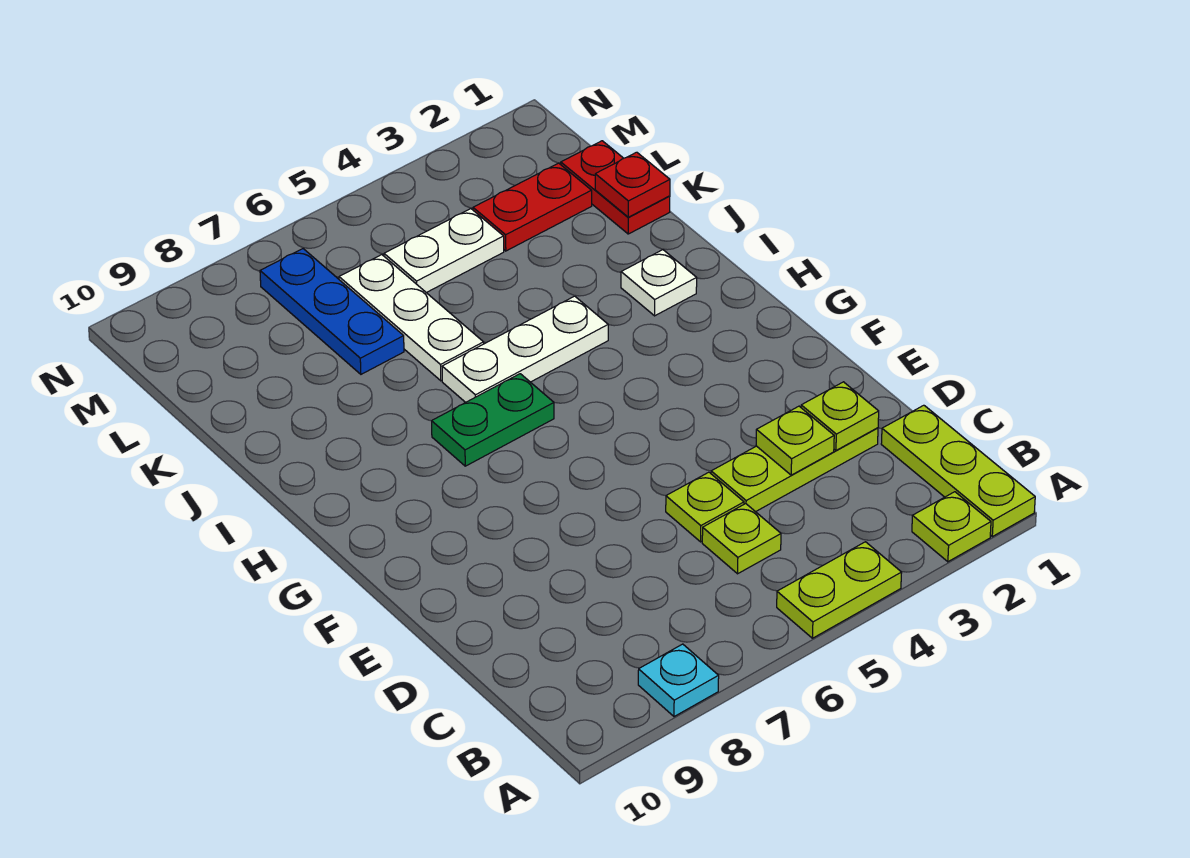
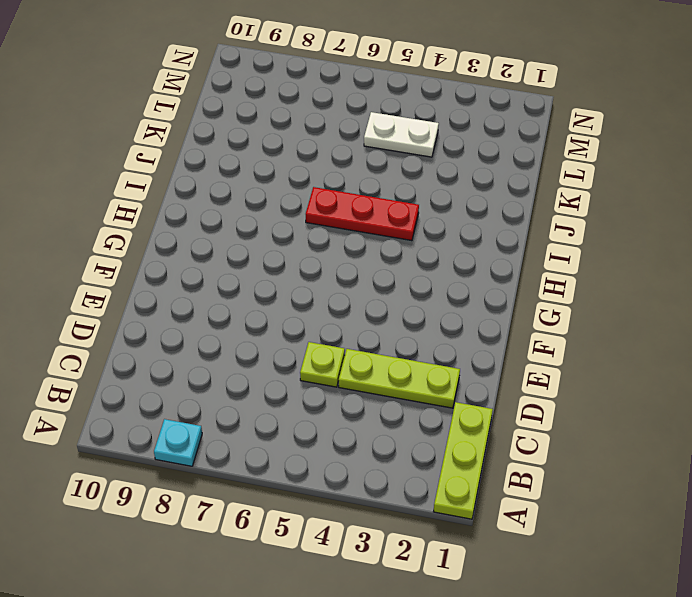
red plate I4:I6 level 1 -> white plate I4:I6 level 1
none -> lime plate A2 level 1
none -> lime plate A4:A5 level 1
none -> lime plate C5 level 1

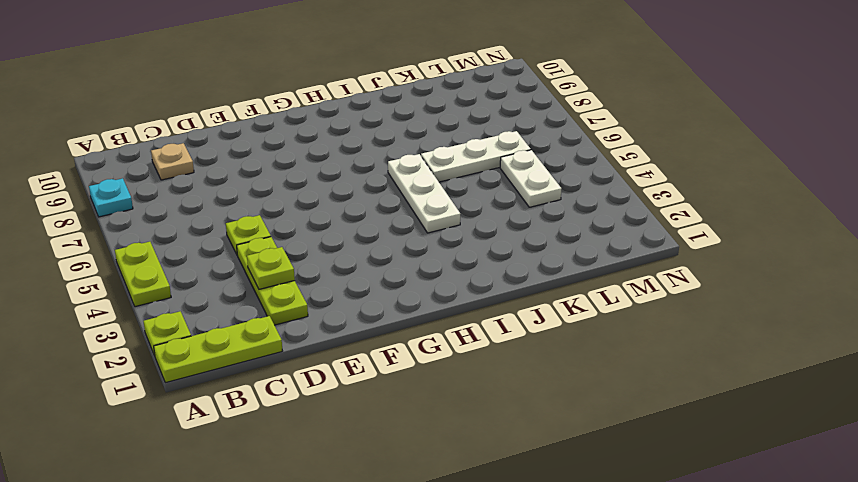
tan plate C9 level 1 -> none
none -> lime plate C5 level 1
none -> green plate H6:H7 level 1
none -> white plate I2 level 1

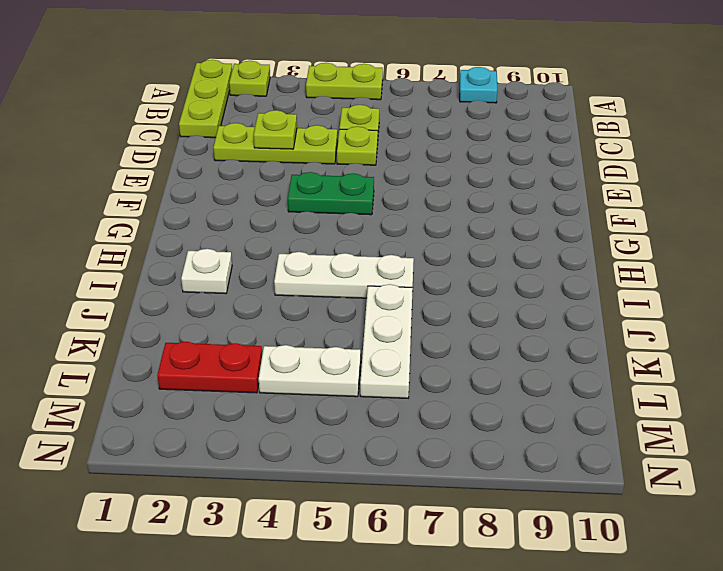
green plate F4:F5 level 1 -> green plate H6:H7 level 1
none -> red plate K1:L1 level 1
none -> blue plate K7:M7 level 1
none -> lime plate D2 level 2

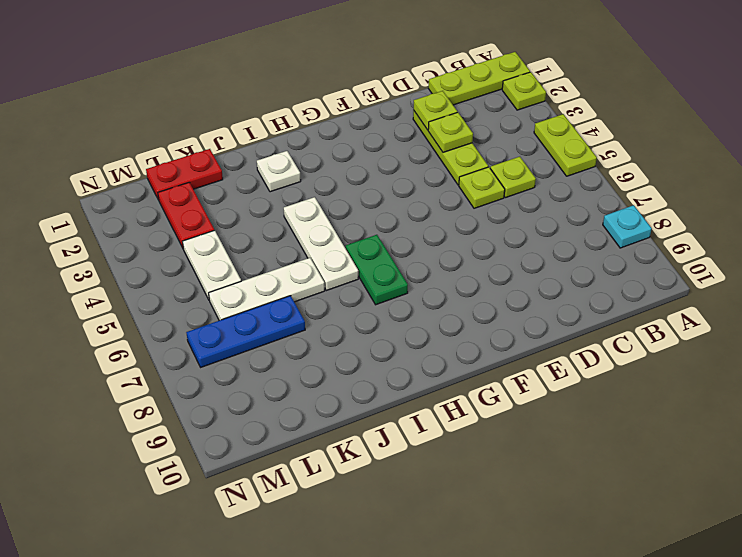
none -> red plate K1 level 2

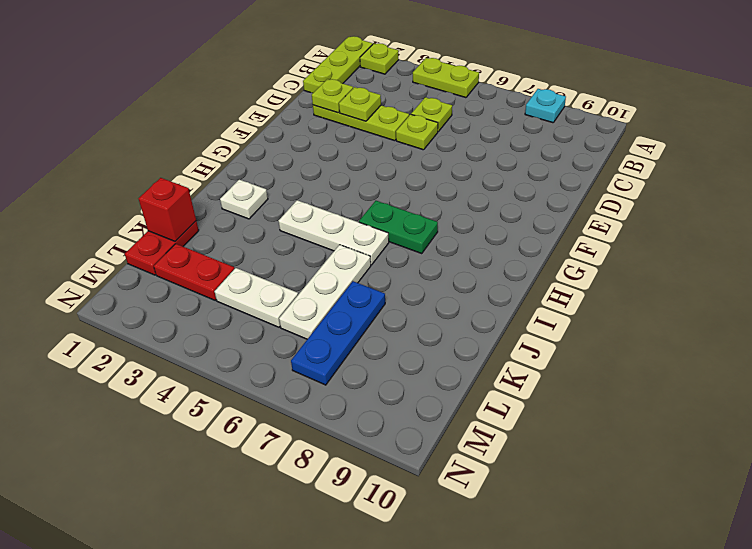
red brick K1 level 2 -> red plate K1 level 2

